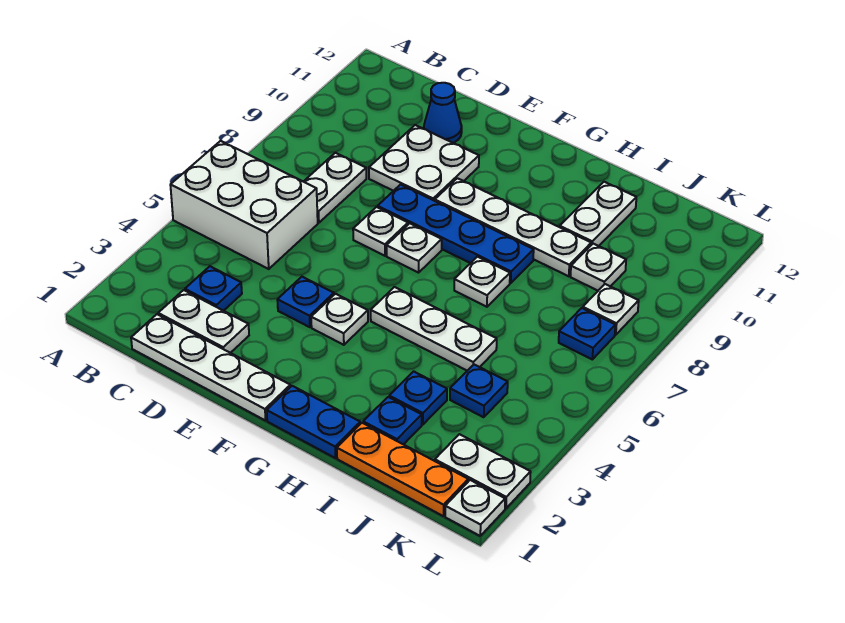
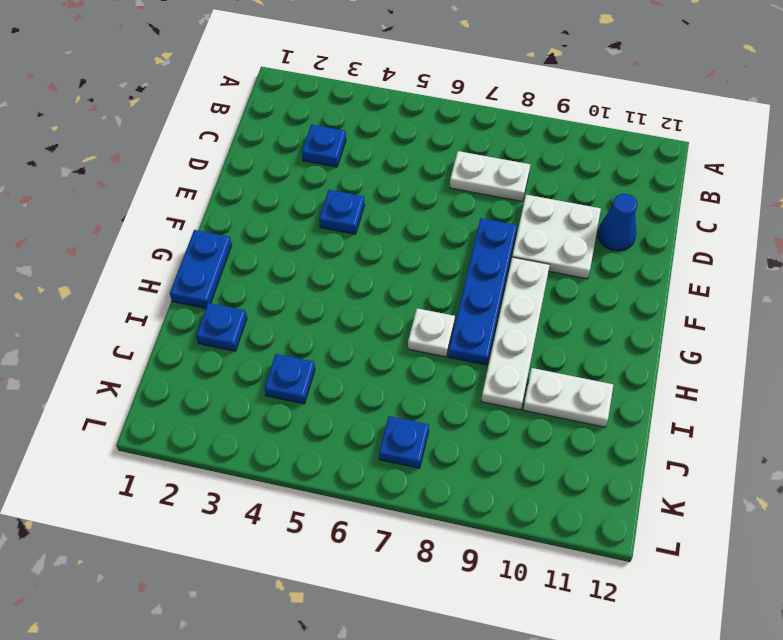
none -> white brick A5:C6 level 1
none -> white plate C1:F1 level 1
none -> white plate C2:D2 level 1

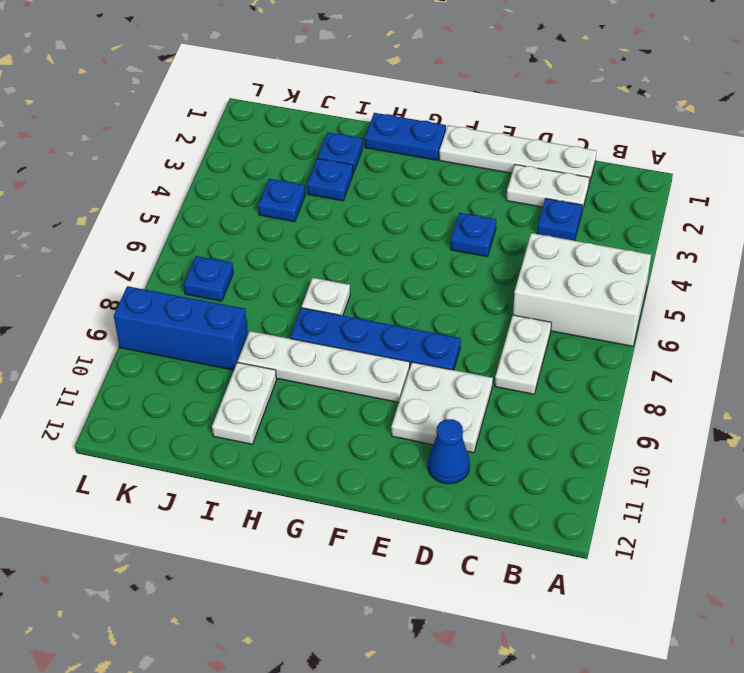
blue brick J9:L9 level 1 -> white plate J9 level 1
none -> white plate E7 level 1
none -> white plate F4 level 1
none -> white plate F7 level 1

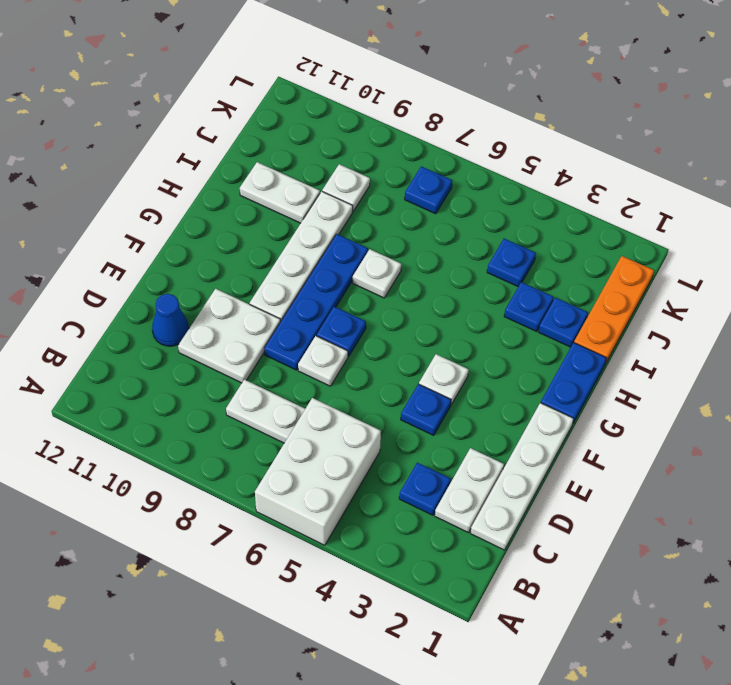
blue plate F7 level 1 -> white plate F7 level 1
none -> white plate G5:I5 level 1
none -> white plate K2:L2 level 1
none -> white plate K8 level 1

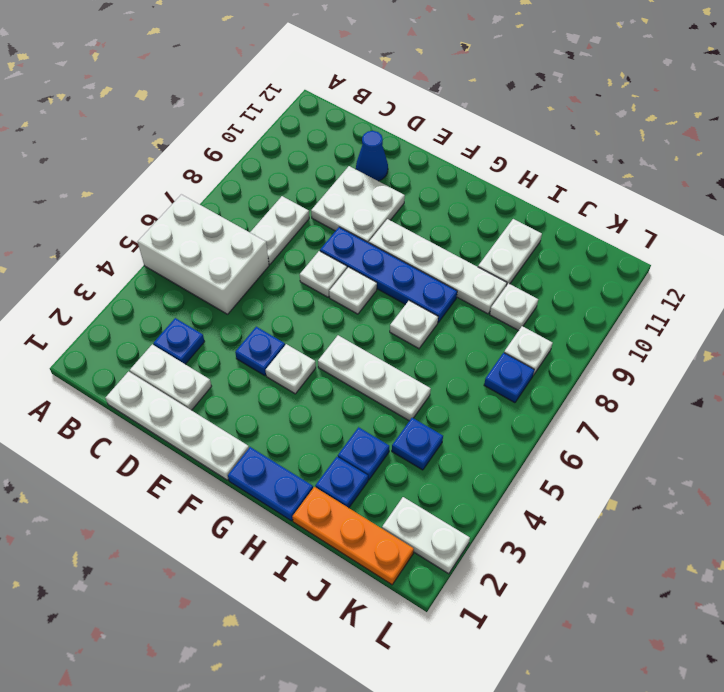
none -> white plate L1 level 1

